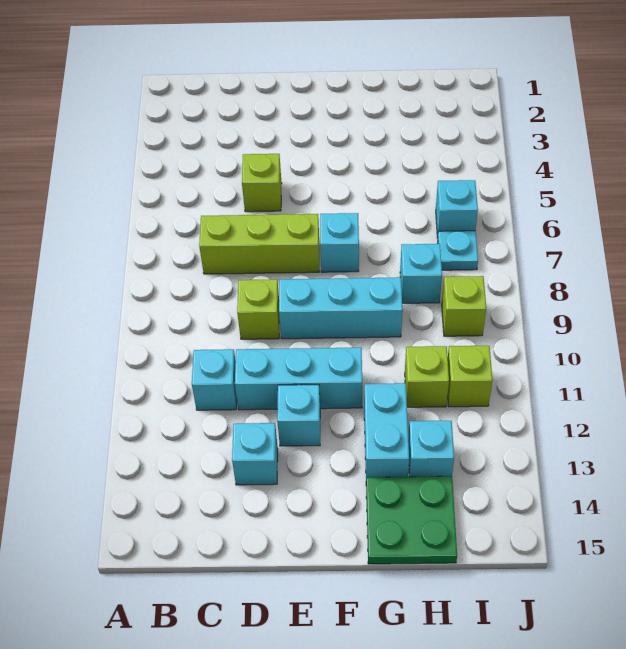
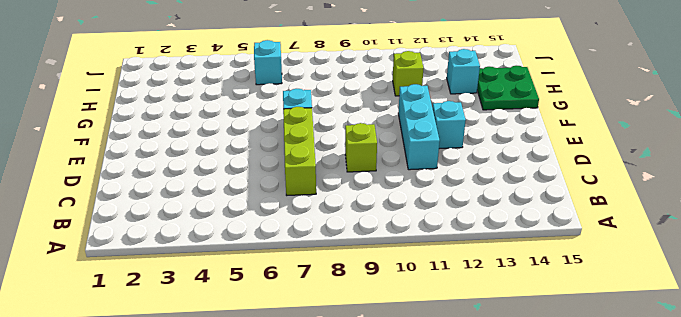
none -> cyan brick C11 level 1
none -> lime brick D5 level 1
none -> cyan brick D13 level 1

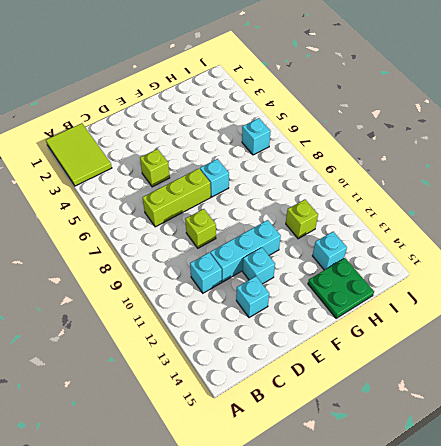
lime tile A1:B3 level 1 -> none
none -> cyan brick E9:G9 level 1
none -> cyan brick G12:G13 level 1
none -> cyan brick H8 level 1

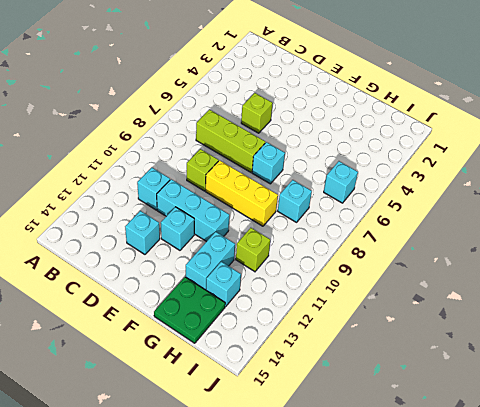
yellow brick E9:G9 level 1 -> cyan brick E9:G9 level 1
none -> cyan plate I7 level 1
none -> lime brick I9 level 1
none -> lime brick I11 level 1

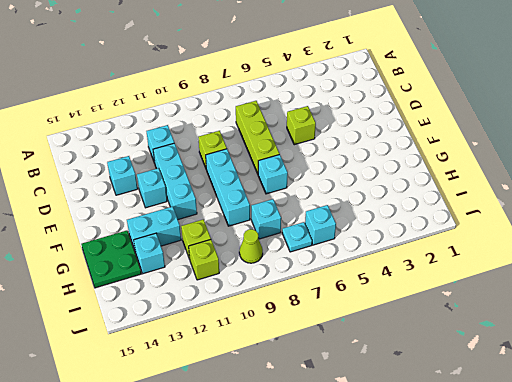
lime cone I9 level 1 -> lime brick I9 level 1

